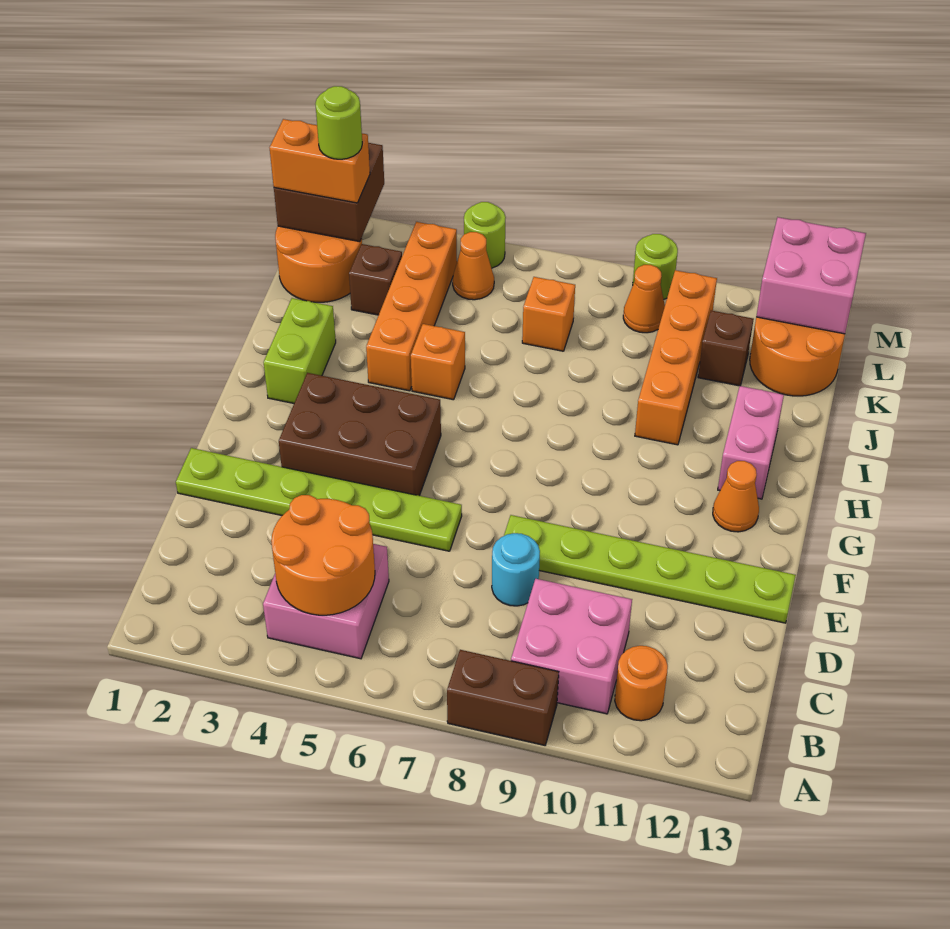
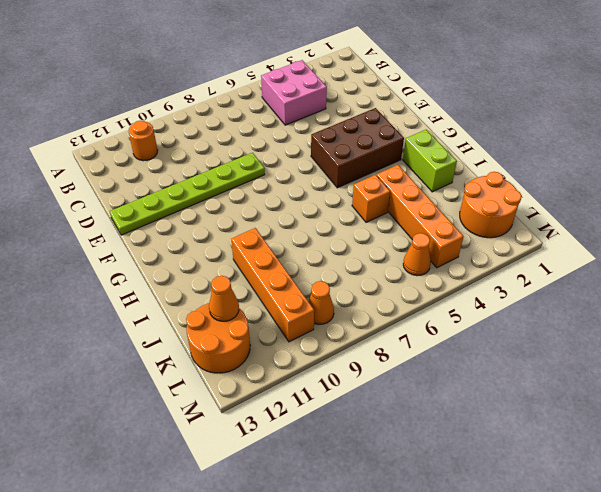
orange cone K12 level 2 -> orange cone G12 level 1
none -> brown brick A8:A9 level 1
none -> pink brick B9:C10 level 1
none -> cyan round brick D8 level 1

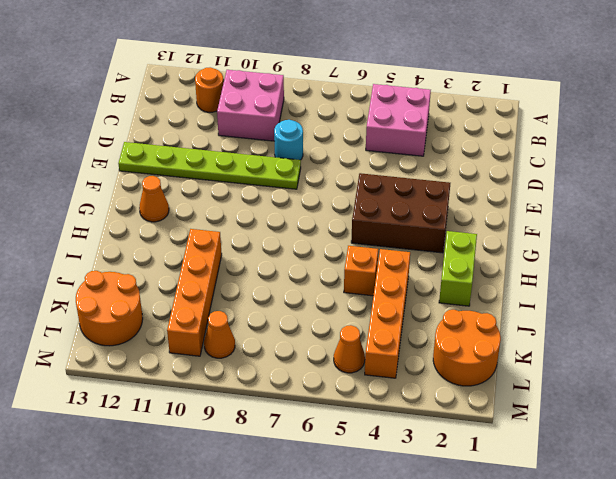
none -> brown brick A8:A9 level 1
none -> lime plate E1:E6 level 1
none -> pink brick H12:I12 level 1

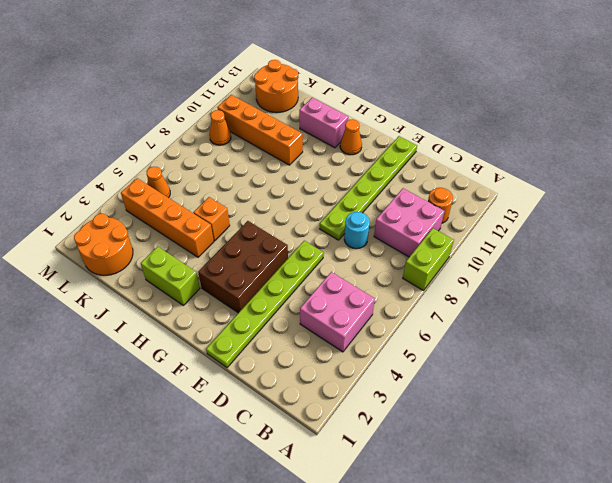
lime brick A8:A9 level 1 -> brown brick A8:A9 level 1
none -> brown brick K3 level 1
none -> orange brick K7 level 1
none -> brown brick K11 level 1

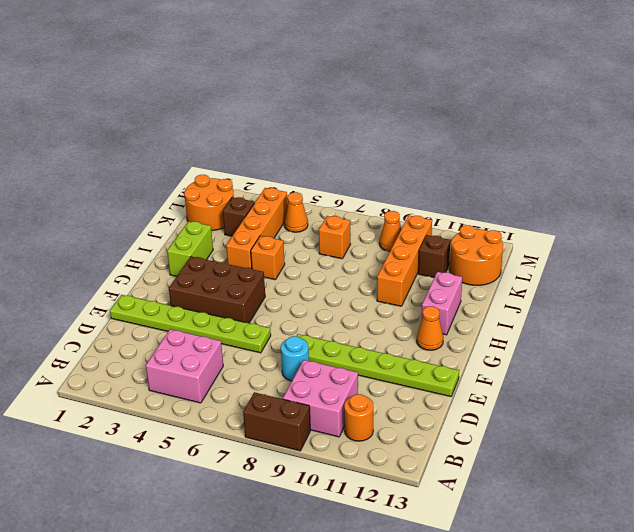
none -> lime round brick M5 level 1
none -> lime round brick M9 level 1
none -> orange round brick B4:C5 level 2

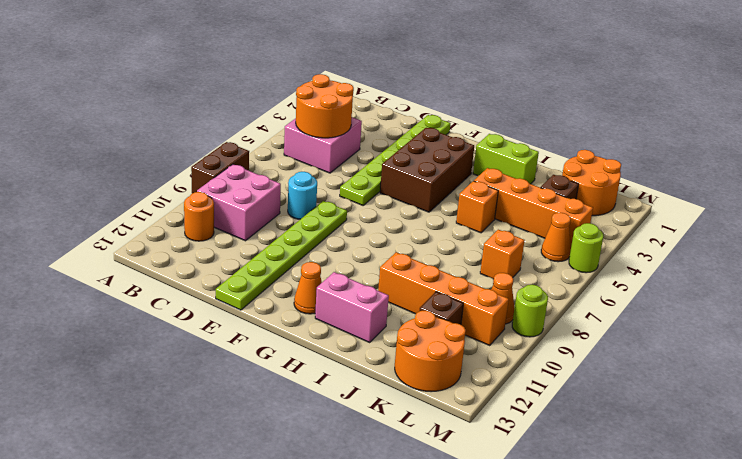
none -> brown brick L1:M2 level 2
none -> pink brick L12:M13 level 2
none -> orange brick L1:L2 level 3

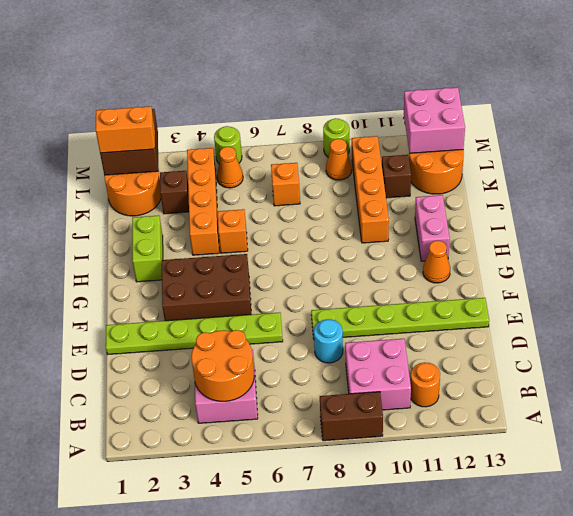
none -> lime round brick L2 level 4

